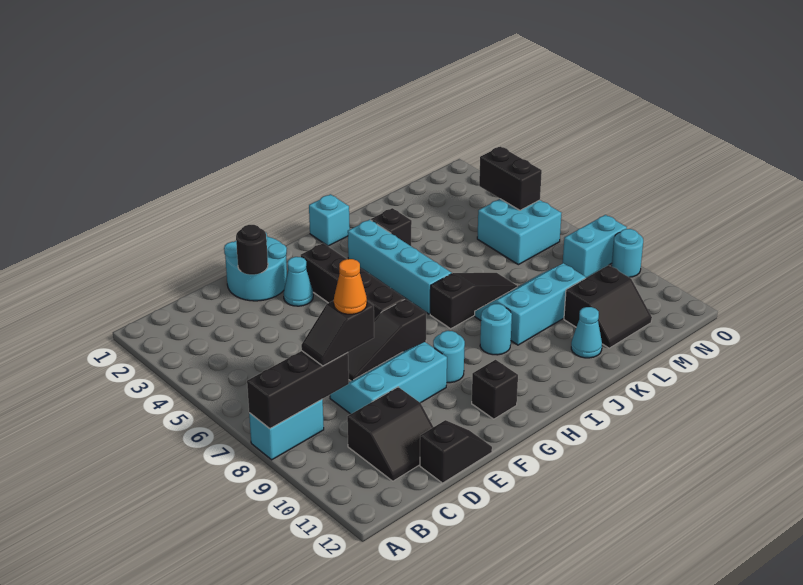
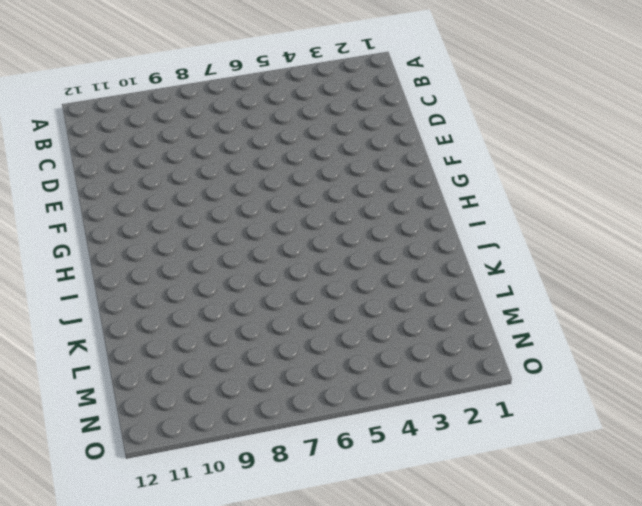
none -> cyan brick A8:B8 level 1
none -> black slope C10:D11 level 1 top 10
none -> cyan slope D8:F9 level 1 top 9

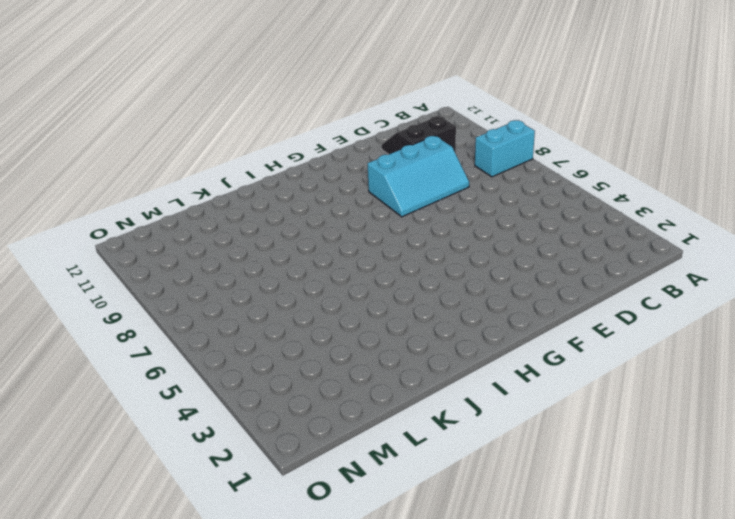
none -> black slope D12:E12 level 1 top D
none -> cyan round brick E1:F2 level 1
none -> black slope E7:G7 level 1 top G

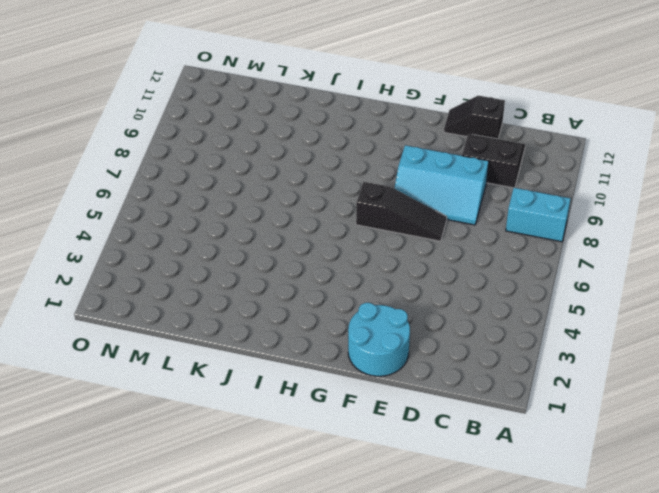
none -> cyan cone F3 level 1
none -> black brick G3:G6 level 1
none -> cyan round brick G9 level 1

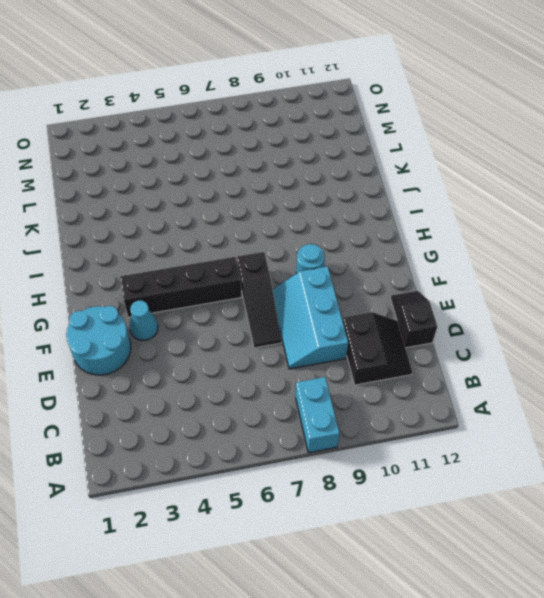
none -> black brick G11 level 1
none -> cyan brick I1 level 1
none -> cyan brick I3:I6 level 1

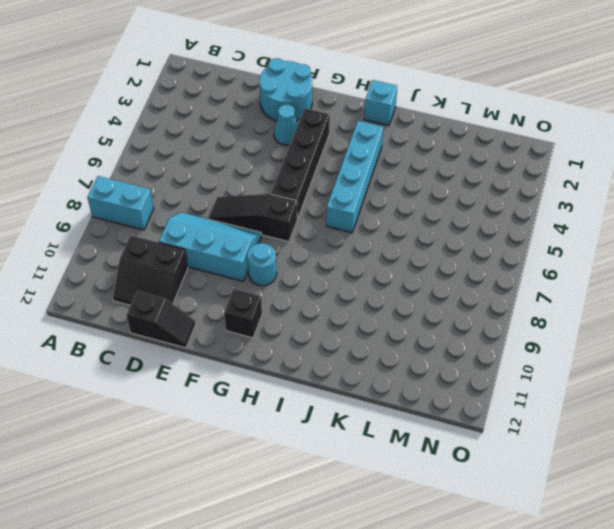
none -> black slope I7:K7 level 1 top I
none -> cyan round brick I9 level 1
none -> black brick J3 level 1

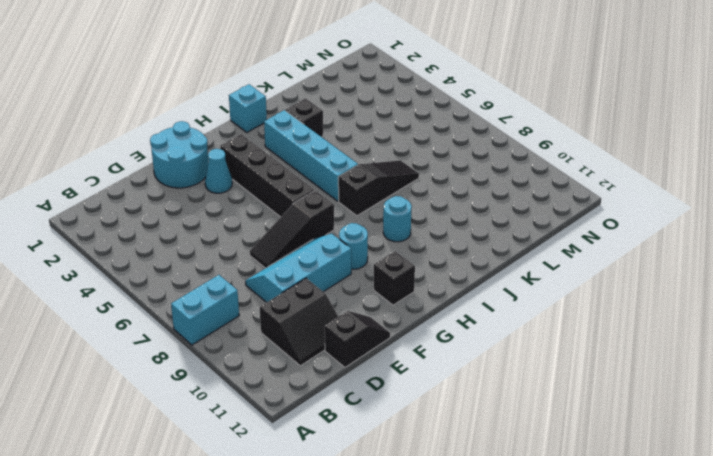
none -> cyan slope J8:L9 level 1 top 9
none -> cyan cone K11 level 1
none -> black slope L10:M11 level 1 top 10

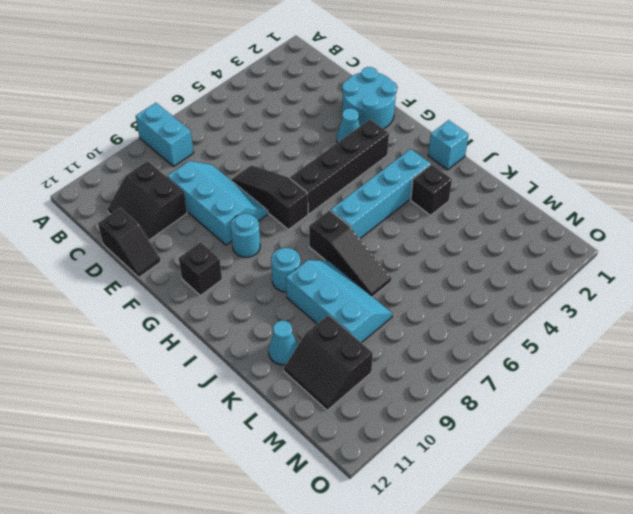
none -> cyan brick M5:N6 level 1
none -> cyan brick N8:O8 level 1
none -> cyan round brick O9 level 1

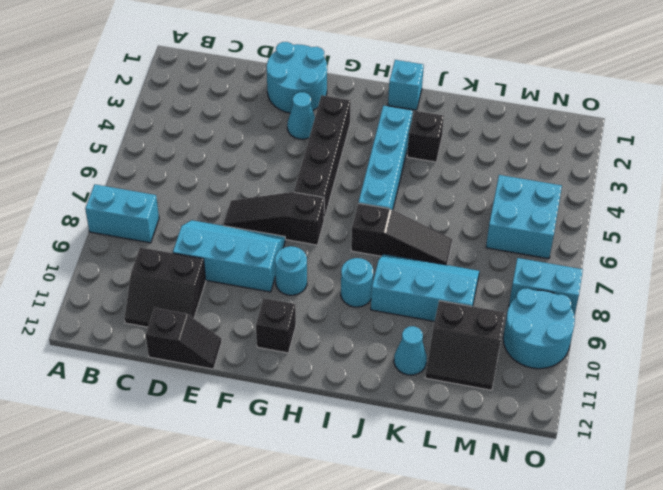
cyan round brick N9:O10 level 1 -> cyan round brick O9 level 1
none -> black brick A8:C8 level 2
none -> black round brick E2 level 2
none -> black brick N4:N5 level 2

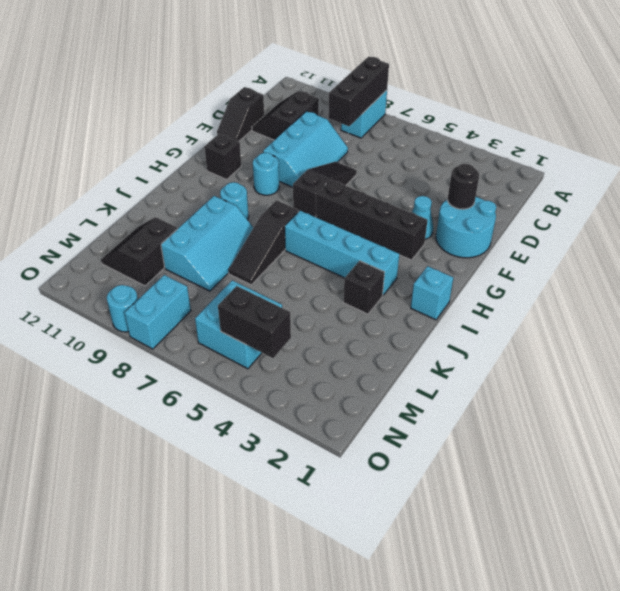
none -> cyan cone K11 level 1
none -> black slope C8:D8 level 3 top D
none -> orange cone D8 level 4

